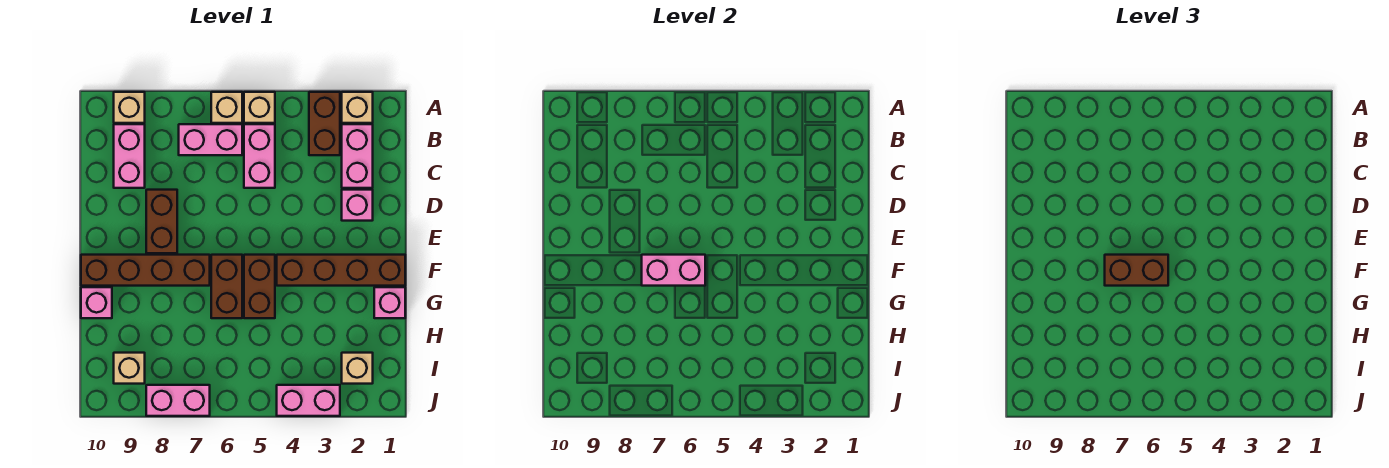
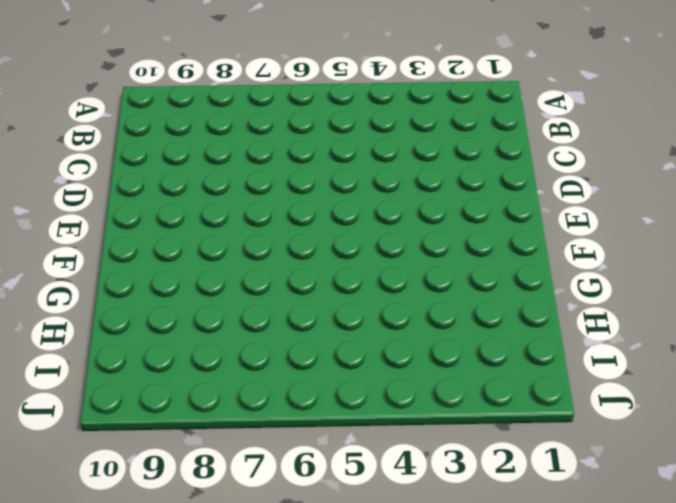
none -> tan brick A2 level 1
none -> brown brick A3:B3 level 1
none -> tan brick A5 level 1

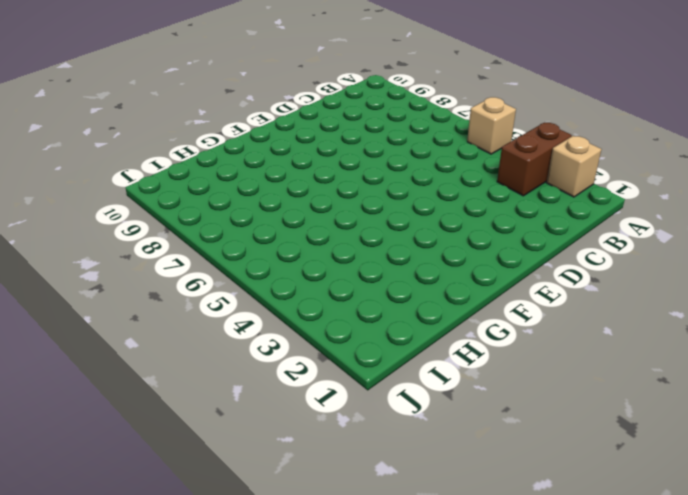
none -> tan brick A6 level 1
none -> tan brick A9 level 1
none -> pink brick B2:C2 level 1

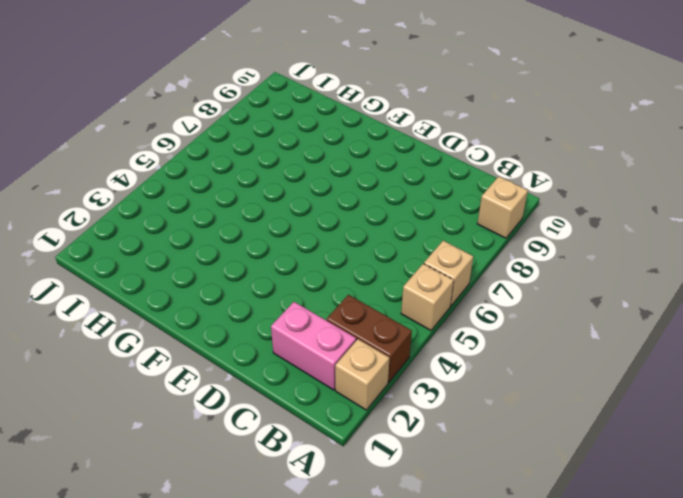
none -> pink brick B5:C5 level 1
none -> pink brick B6:B7 level 1
none -> pink brick B9:C9 level 1

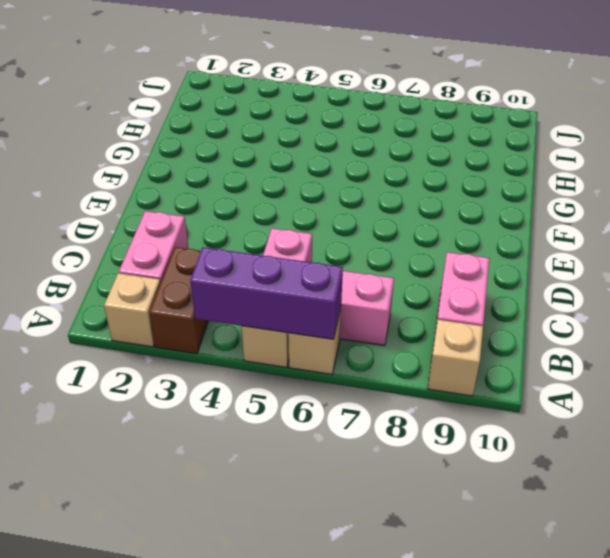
purple brick A4:A6 level 2 -> none
none -> pink brick D2 level 1
none -> brown brick D8:E8 level 1
none -> brown brick F1:F4 level 1

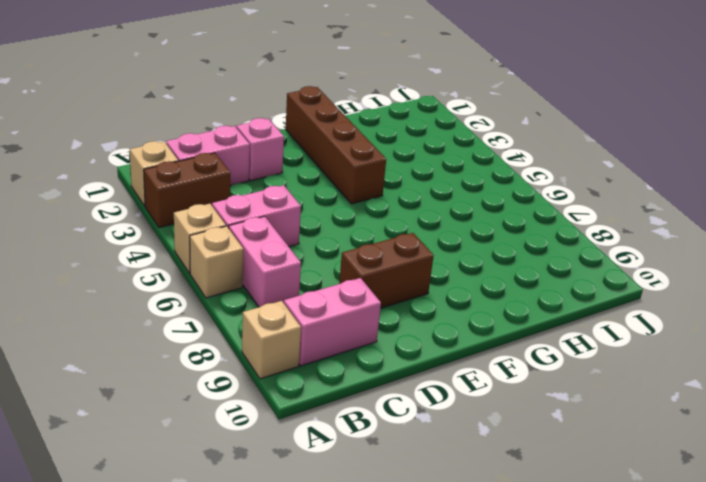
none -> brown brick F5:G5 level 1
none -> brown brick F6:G6 level 1
none -> brown brick F7:F10 level 1

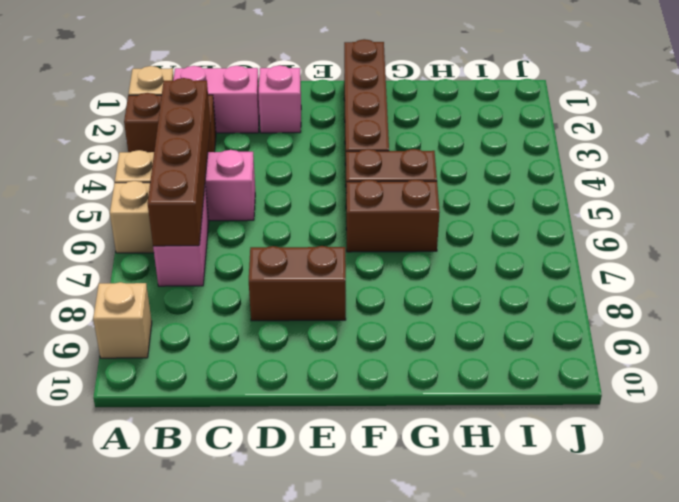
brown brick B4:B7 level 2 -> brown brick F7:F10 level 1
none -> pink brick B9:C9 level 1
none -> pink brick G1 level 1
none -> pink brick G10 level 1

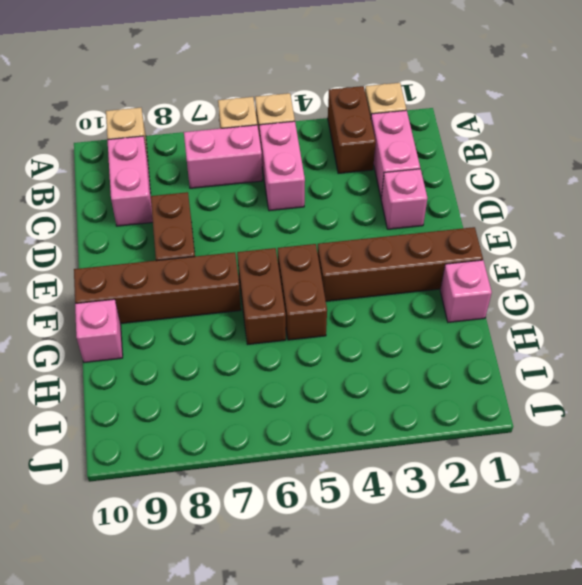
none -> tan brick I2 level 1
none -> tan brick I9 level 1
none -> pink brick J3:J4 level 1

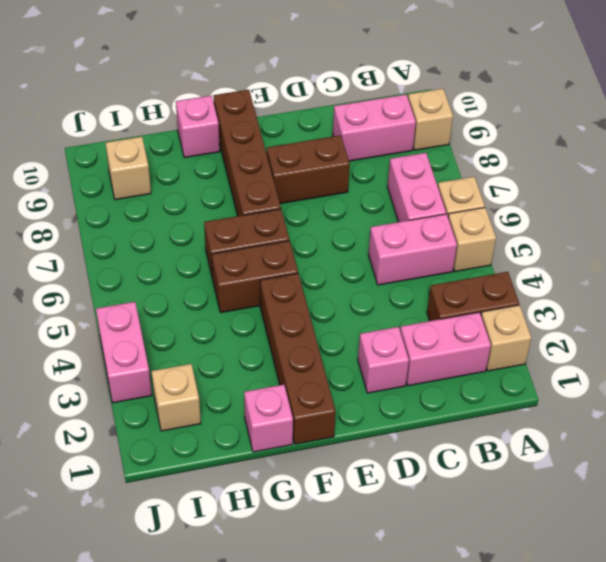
none -> pink brick J7:J8 level 1
none -> pink brick F6:F7 level 2
none -> brown brick F6:F7 level 3

